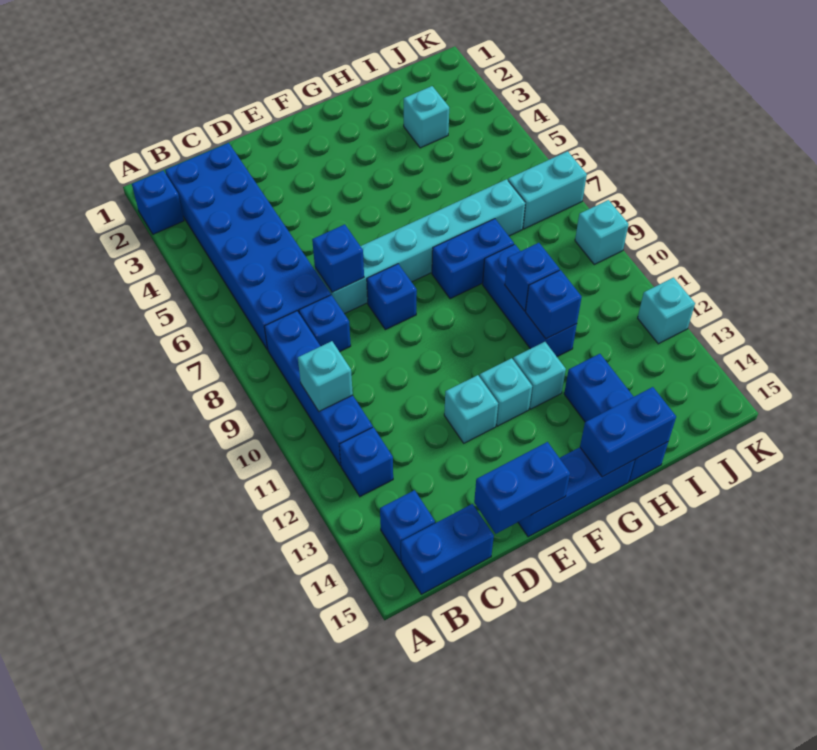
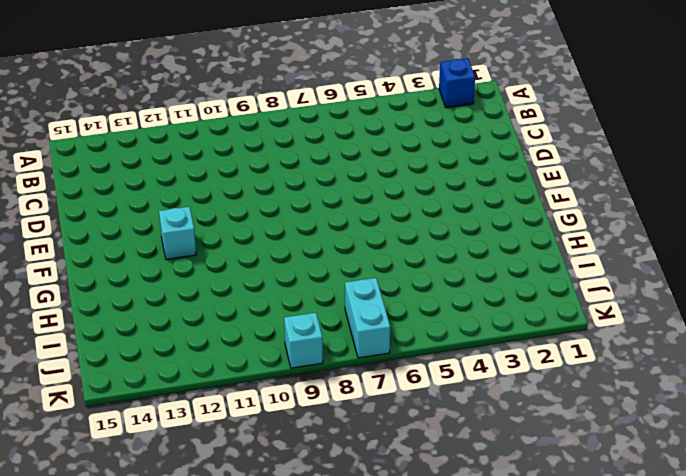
none -> blue brick B2:C7 level 1
none -> blue brick B8:B11 level 1
none -> blue brick B12 level 1

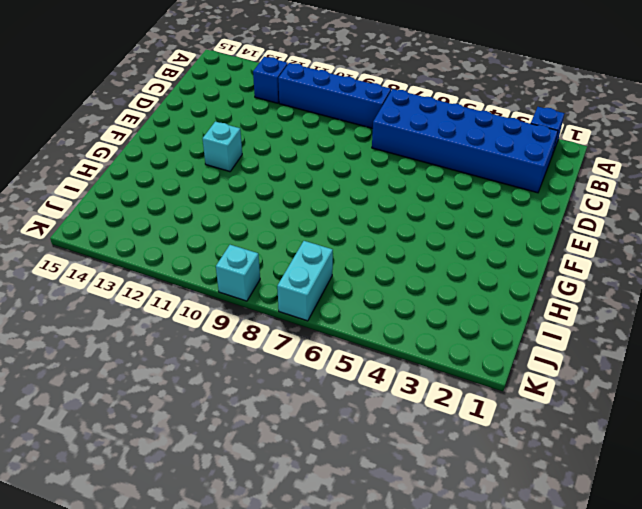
none -> blue brick B14 level 1
none -> blue brick B15:C15 level 1
none -> blue brick C8 level 1

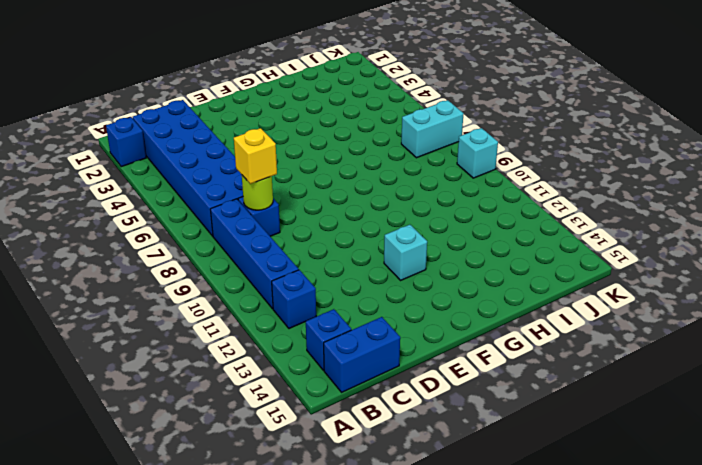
lime round brick C8 level 2 -> none
yellow brick C8 level 3 -> none
none -> cyan brick D7:I7 level 1
none -> blue brick E8 level 1
none -> cyan brick E12 level 1

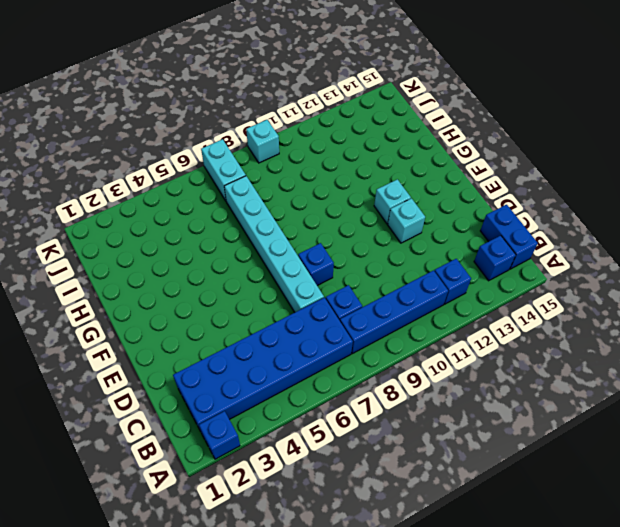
none -> blue brick E15:G15 level 1
none -> blue brick G8:H8 level 1
none -> cyan brick G12 level 1

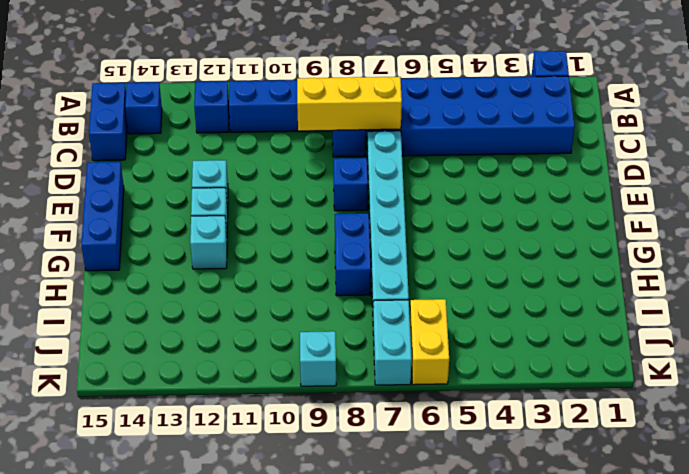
yellow brick C7:C9 level 2 -> none
yellow brick J6:K6 level 1 -> none
none -> blue brick H9:H11 level 1
none -> blue brick H13:H15 level 1
none -> cyan brick I3 level 1

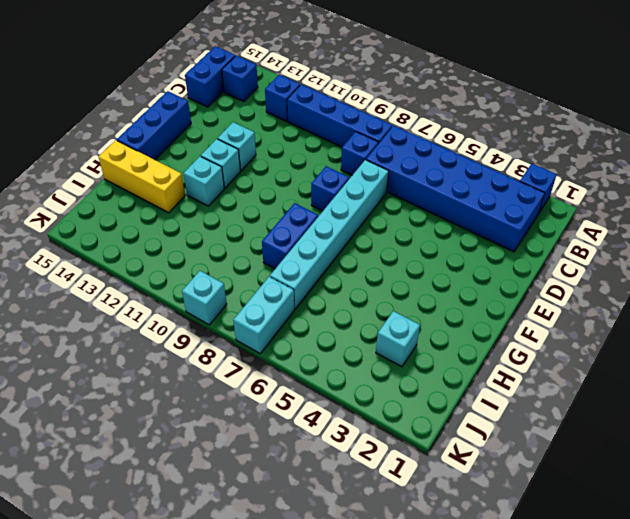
yellow brick H13:H15 level 1 -> blue brick H13:H15 level 1
none -> blue brick H9:H11 level 1
none -> cyan brick K12 level 1
none -> cyan brick B10 level 2

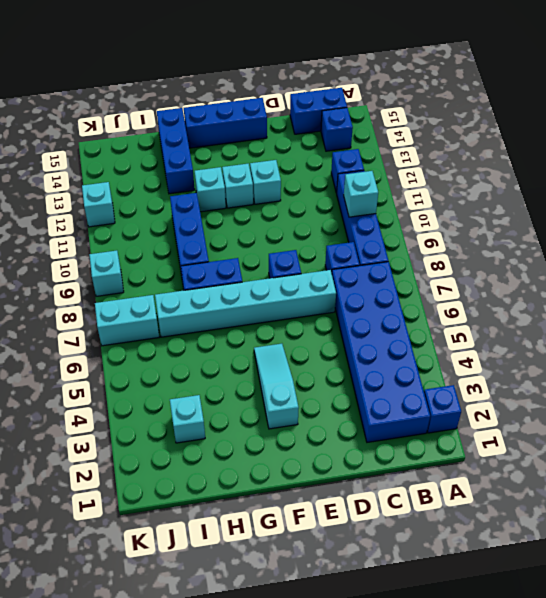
cyan slope F3:F5 level 1 top 3 -> none
none -> blue brick D7 level 2
none -> blue brick D15:E15 level 2
none -> blue brick G15:H15 level 2

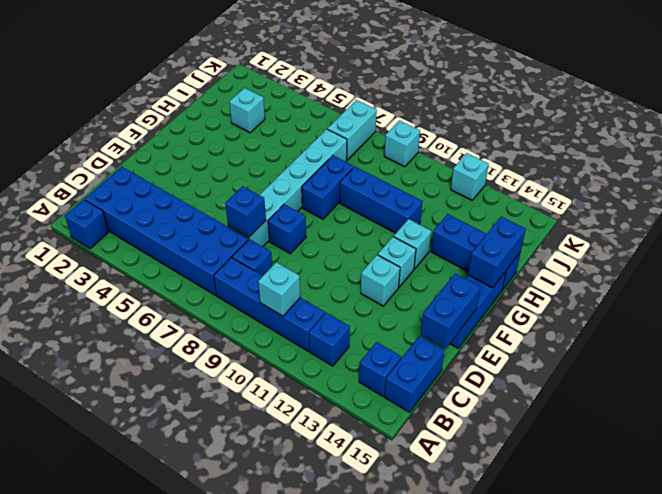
none -> blue brick H10 level 2
none -> blue brick H11 level 2

